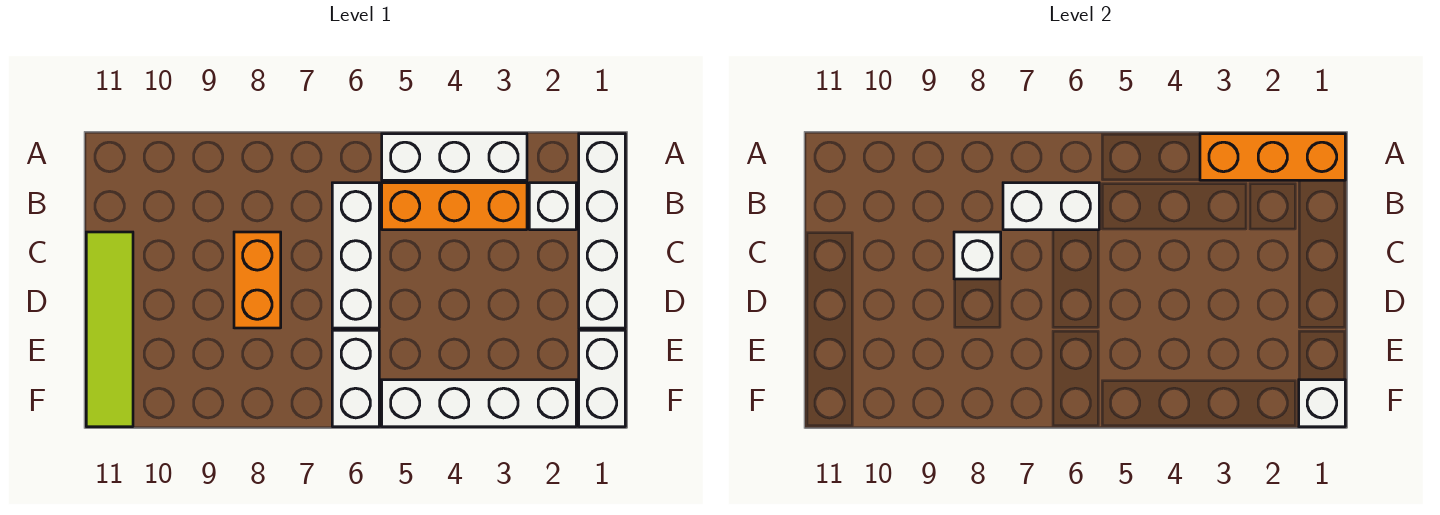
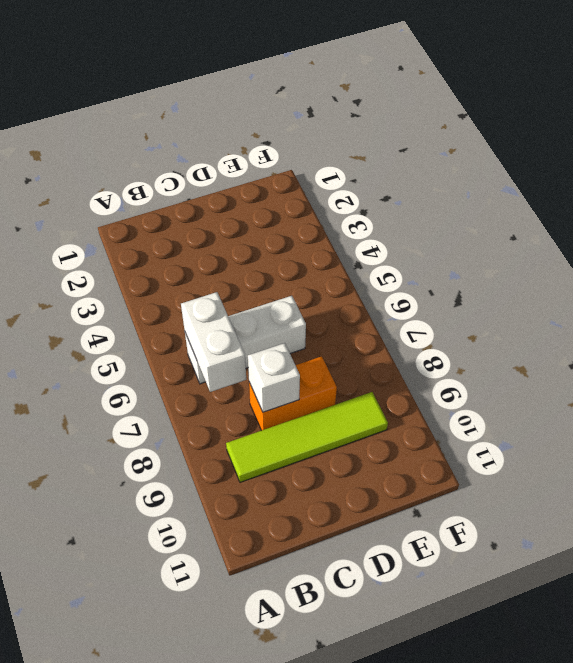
lime tile B9:E9 level 1 -> lime tile C11:F11 level 1
none -> white brick A1:D1 level 1
none -> white brick A3:A5 level 1
none -> white brick B2 level 1

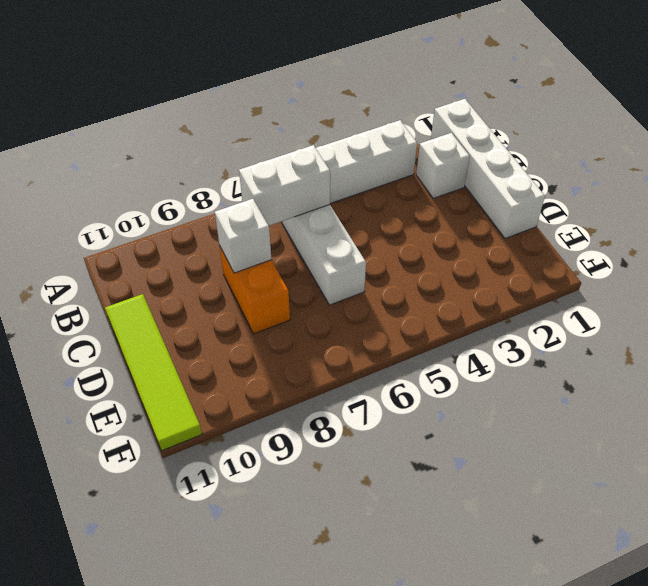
none -> orange brick B3:B5 level 1
none -> white brick E1:F1 level 1
none -> white brick E6:F6 level 1

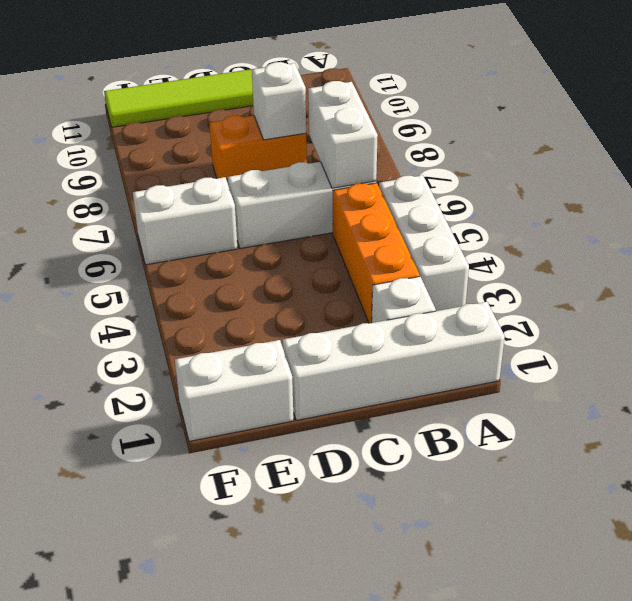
none -> white brick F2:F5 level 1
none -> orange brick A1:A3 level 2
none -> white brick F1 level 2

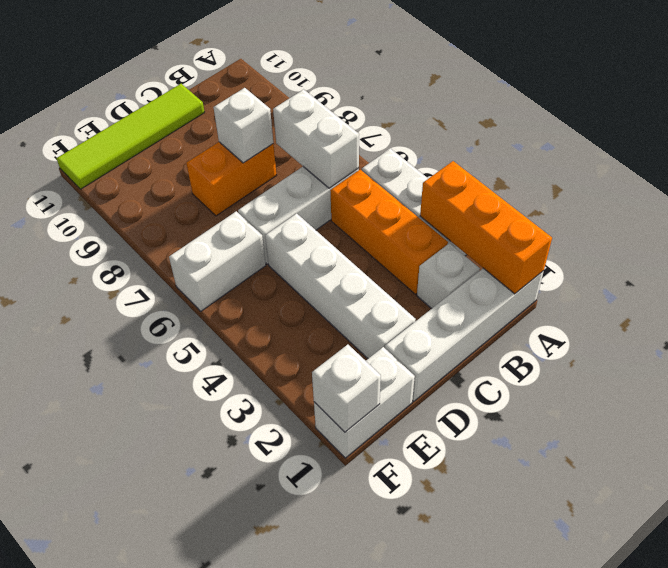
white brick D2:D5 level 1 -> white brick F2:F5 level 1

